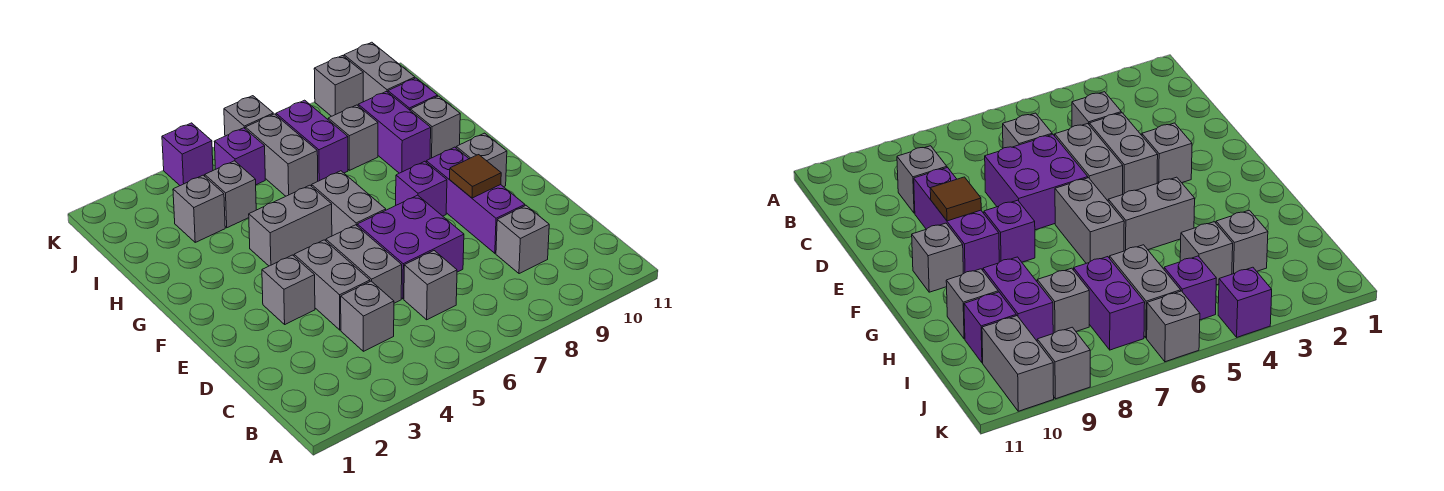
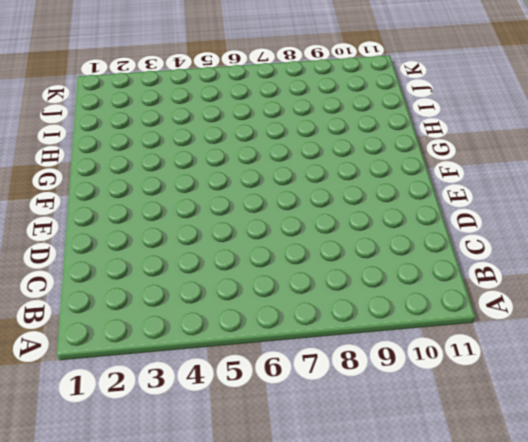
none -> grey brick C4 level 1
none -> grey brick C6 level 1
none -> grey brick C9 level 1

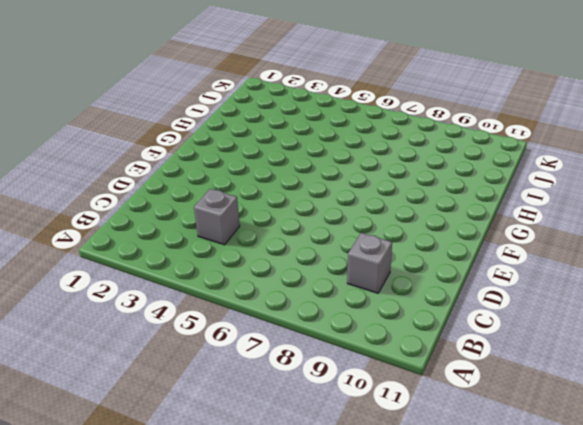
none -> grey brick C6 level 1
none -> grey brick D4:E4 level 1
none -> grey brick D5:E5 level 1

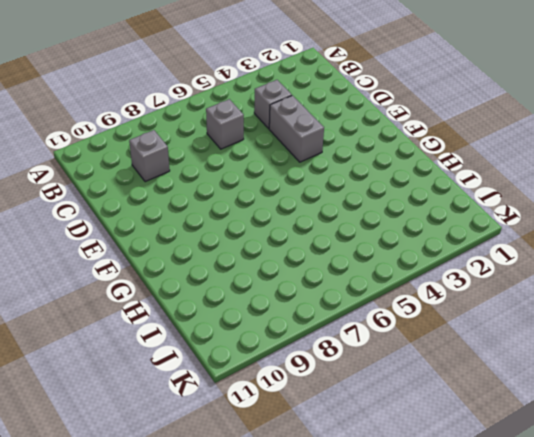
none -> grey brick D5:E5 level 1
none -> purple brick D6:E7 level 1
none -> purple brick D9:F9 level 1

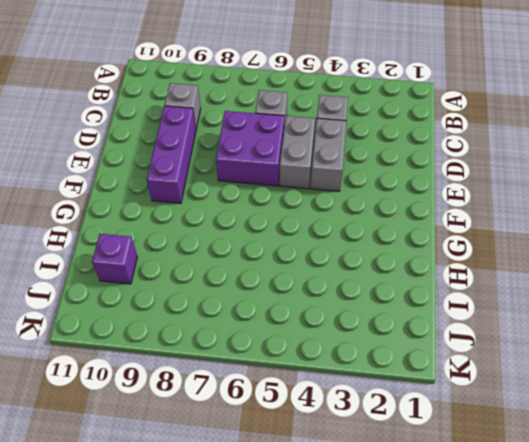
none -> grey brick E3 level 1
none -> grey brick F6:G6 level 1
none -> purple brick F8 level 1

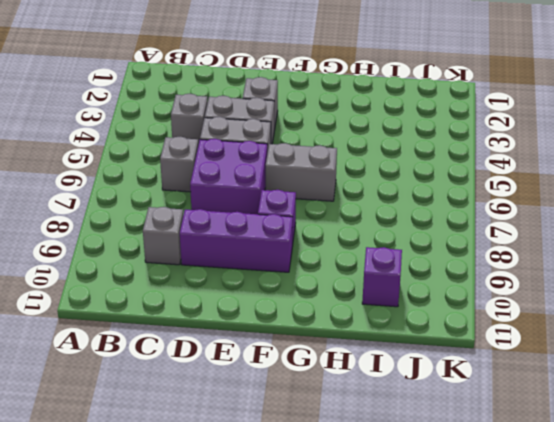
none -> grey brick F10 level 1
none -> grey brick G4:G5 level 1
none -> purple brick H9:I9 level 1

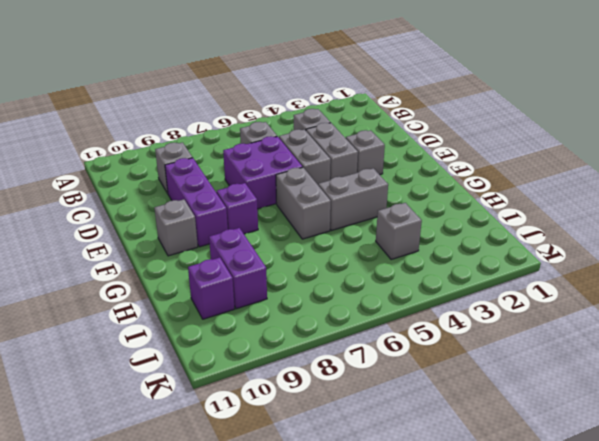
none -> grey brick H10 level 1
none -> grey brick I3 level 1
none -> grey brick I6:J6 level 1

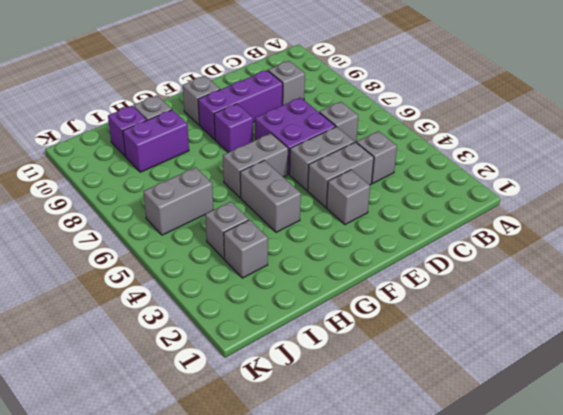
none -> purple brick I7:J7 level 1
none -> grey brick I8 level 1
none -> purple brick J5 level 1

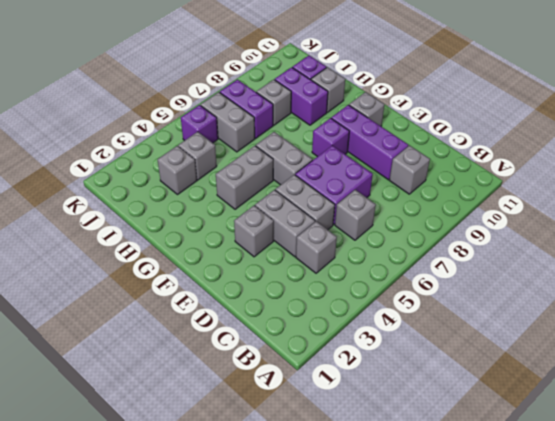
none -> grey brick J10:K10 level 1
none -> purple brick K4 level 1
none -> grey brick K6 level 1

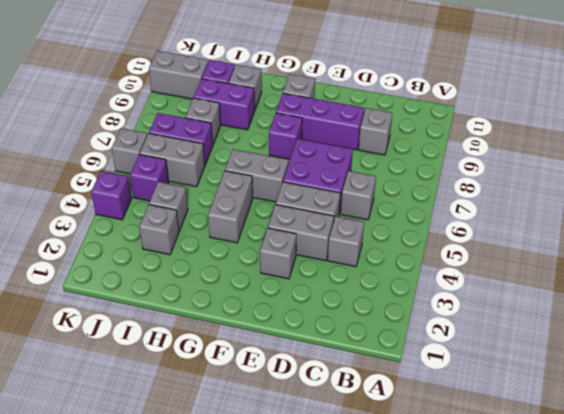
none -> grey brick K9 level 1
none -> brown tile E9 level 2

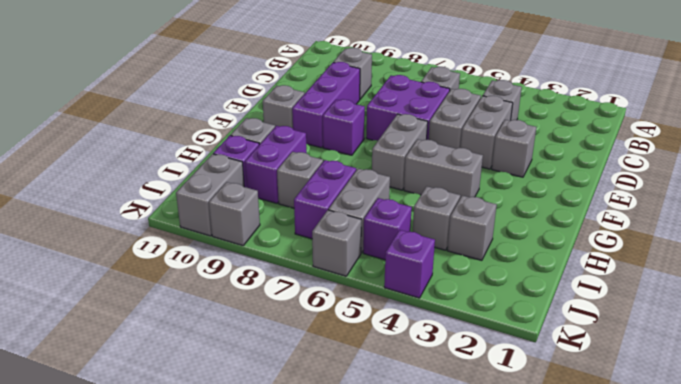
none -> brown tile E9 level 2

